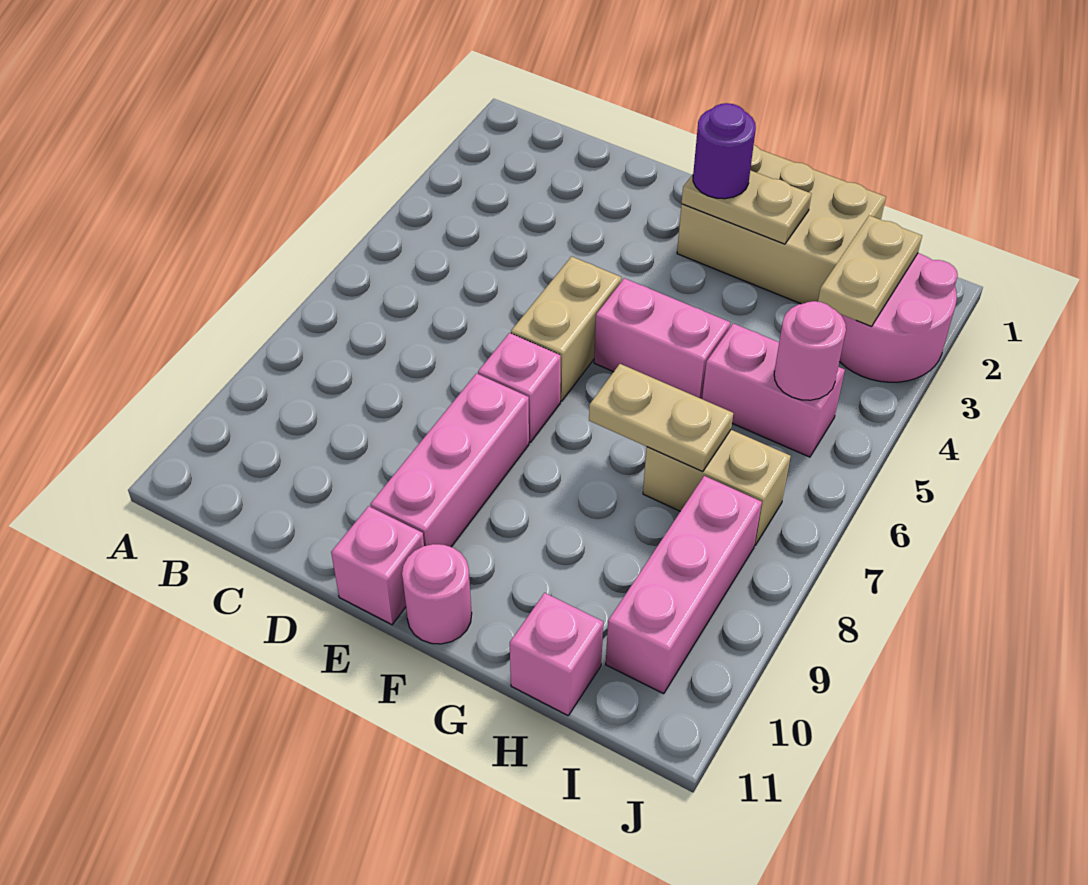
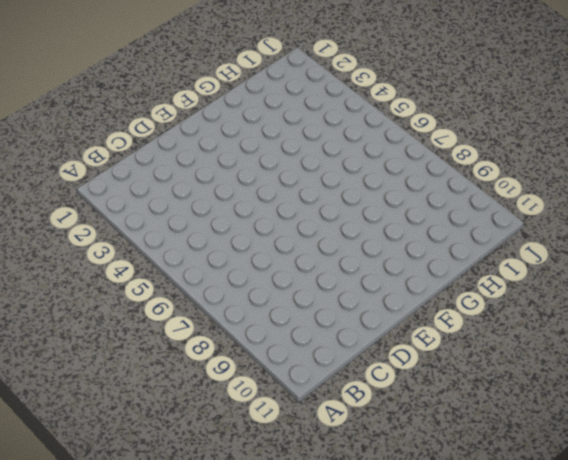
none -> tan brick E5:E6 level 1
none -> pink brick E7 level 1
none -> pink brick E8:E10 level 1

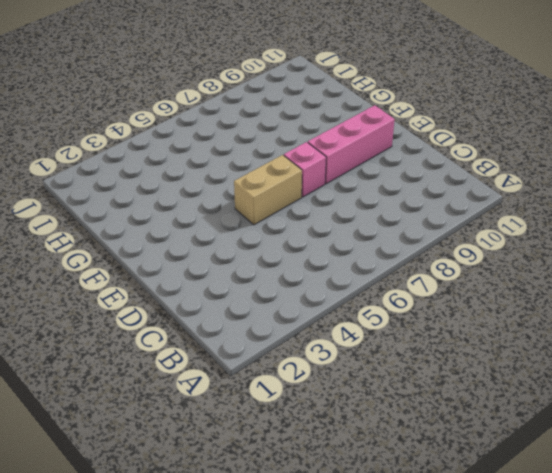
none -> pink brick E11 level 1
none -> tan brick F1:H2 level 1
none -> pink brick F5:G5 level 1

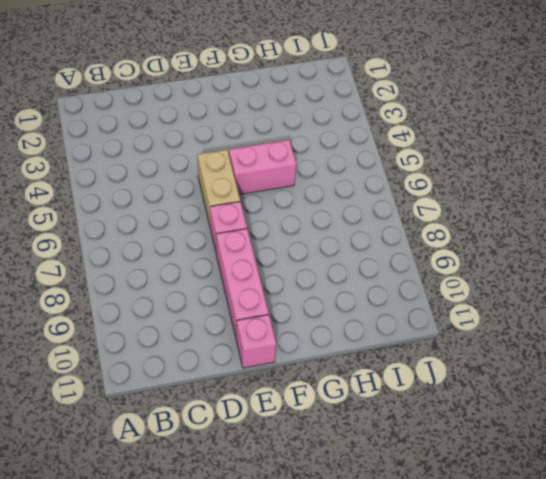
none -> tan brick F1:H2 level 1
none -> pink round brick F11 level 1
none -> pink brick H5:I5 level 1

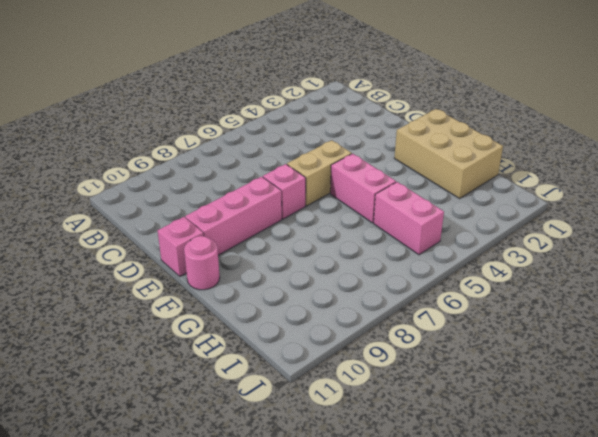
none -> tan brick H7:I7 level 1
none -> pink brick H11 level 1
none -> pink round brick I2:J3 level 1

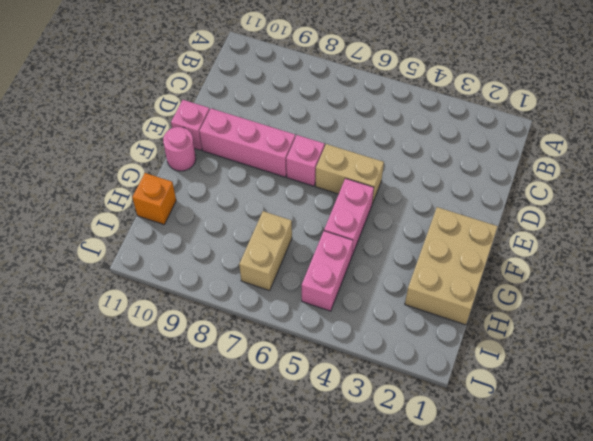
orange brick H11 level 1 -> pink brick H11 level 1
none -> pink round brick I2:J3 level 1
none -> pink brick I8:I10 level 1
none -> tan plate F2:G2 level 2

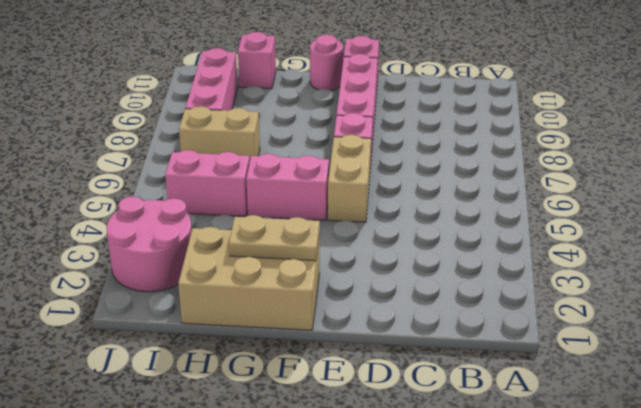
none -> tan plate G7:H7 level 2
none -> tan plate I2:I3 level 2
none -> pink round brick I5 level 2

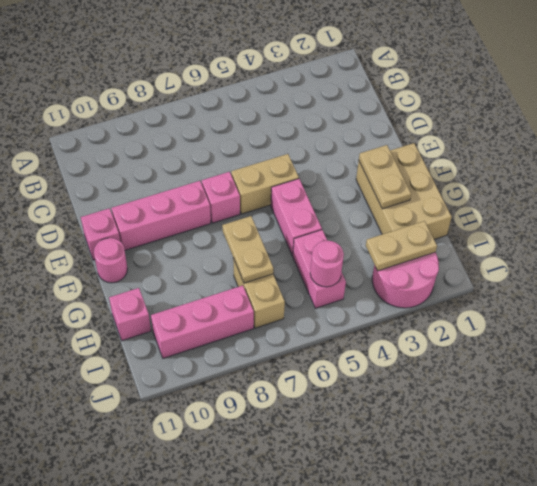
none -> purple round brick F2 level 3

